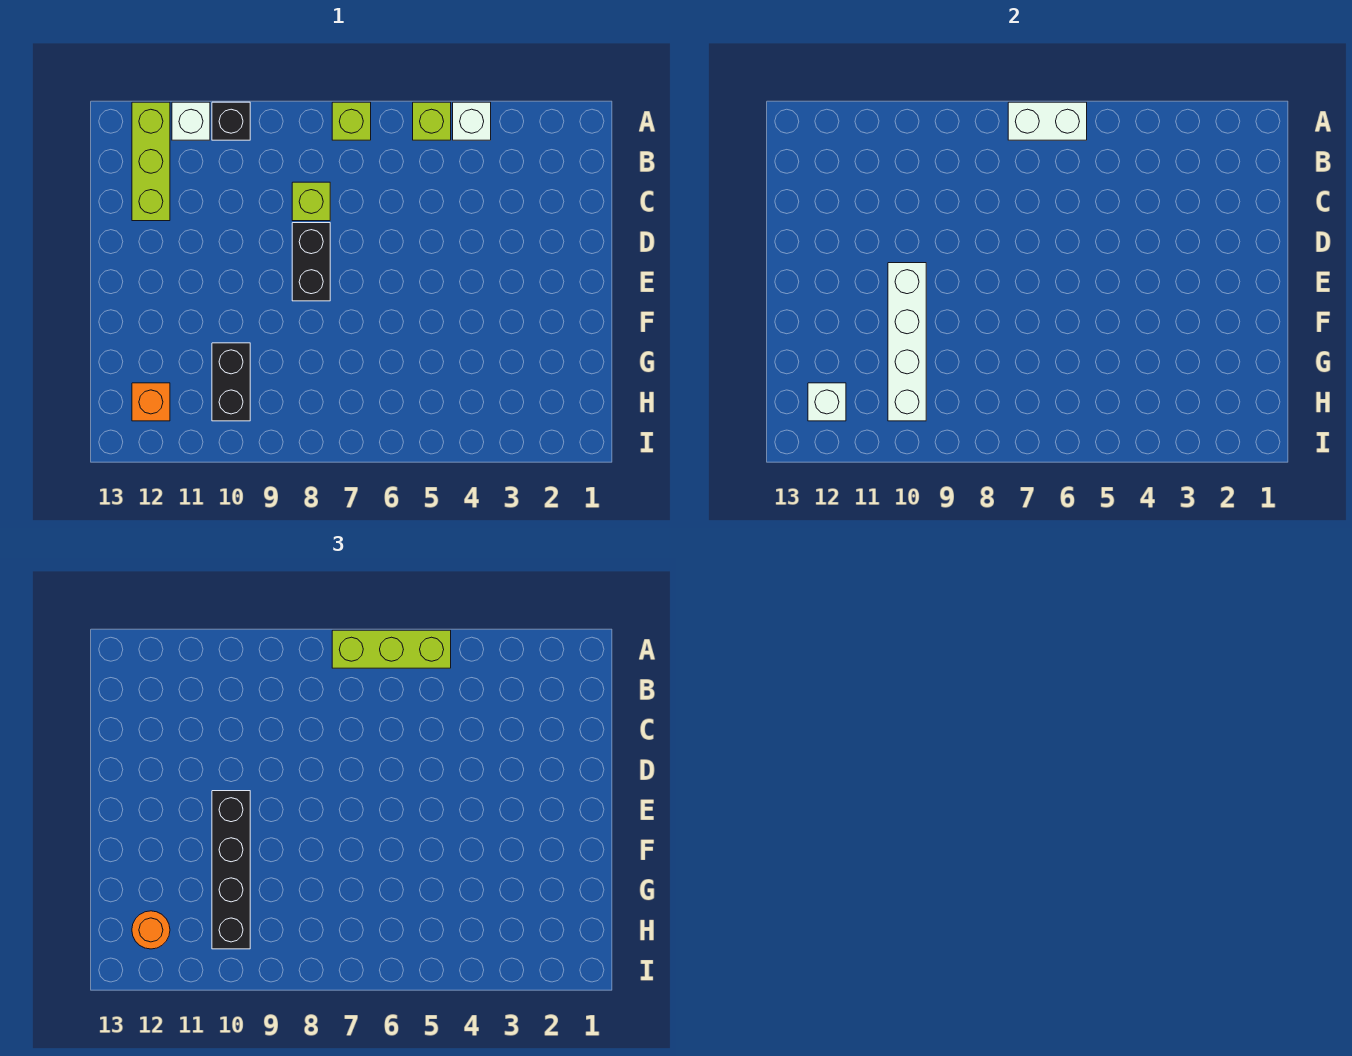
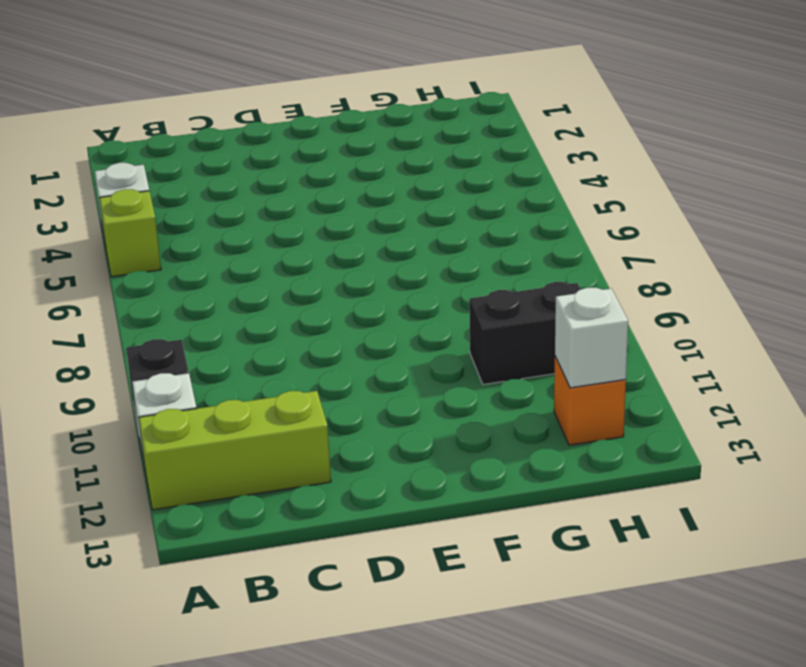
none -> lime brick A7 level 1
none -> lime brick C8 level 1
none -> black brick D8:E8 level 1

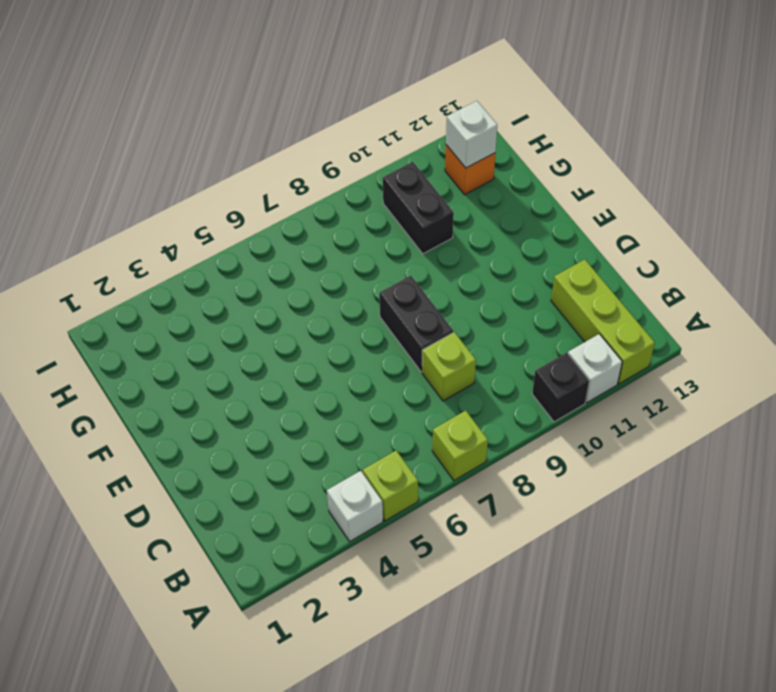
none -> white brick A6:A7 level 2
none -> white brick E10:H10 level 2
none -> lime brick A5:A7 level 3

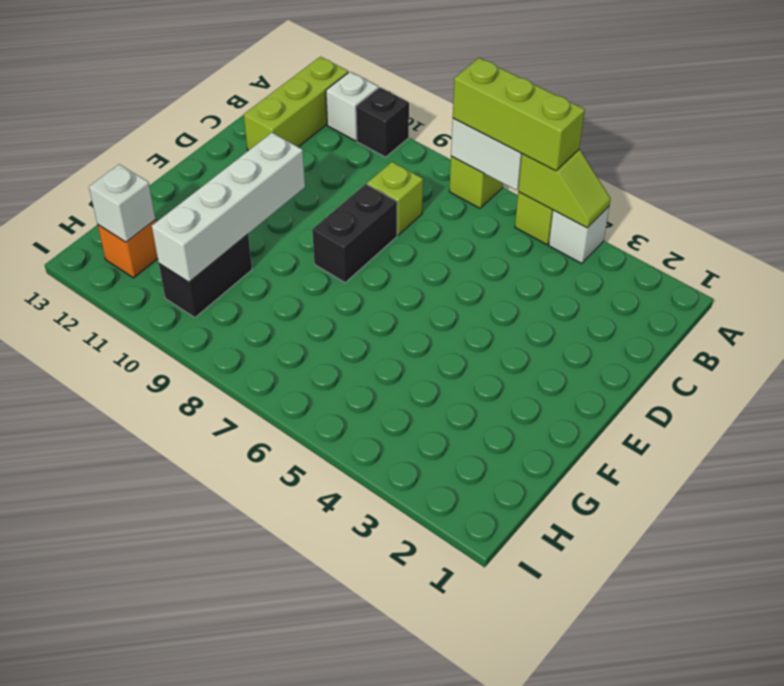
lime slope A4:A5 level 2 top 5 -> none
none -> black brick E10:H10 level 3
none -> orange round brick H12 level 3

